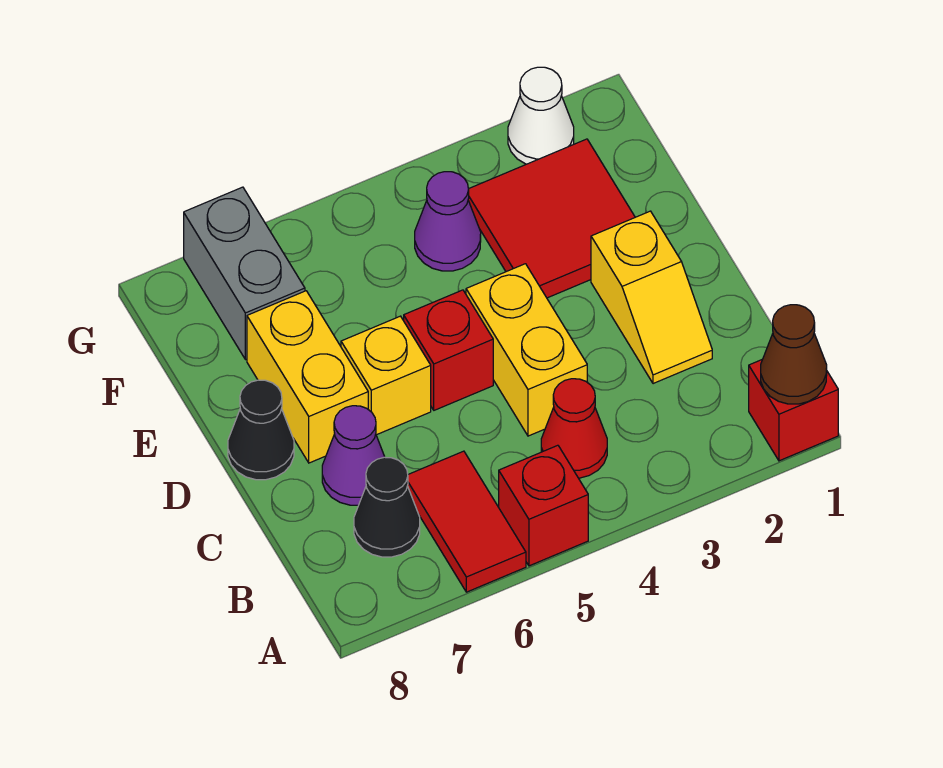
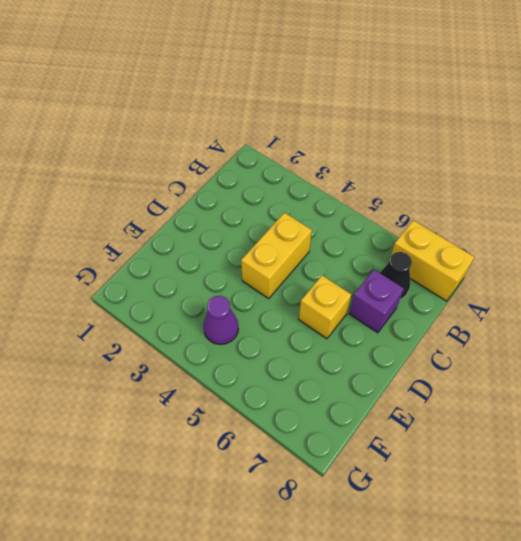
yellow brick A7:A8 level 1 -> yellow brick D7:E7 level 1
purple brick C7 level 1 -> purple cone C7 level 1
none -> red brick A1 level 1
none -> red brick A5 level 1
none -> red tile A6:B6 level 1

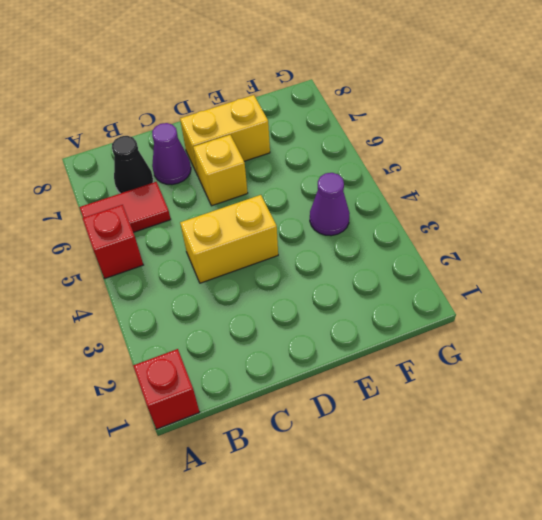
none -> red cone B4 level 1
none -> yellow slope C2:D2 level 1 top D
none -> red brick D5 level 1

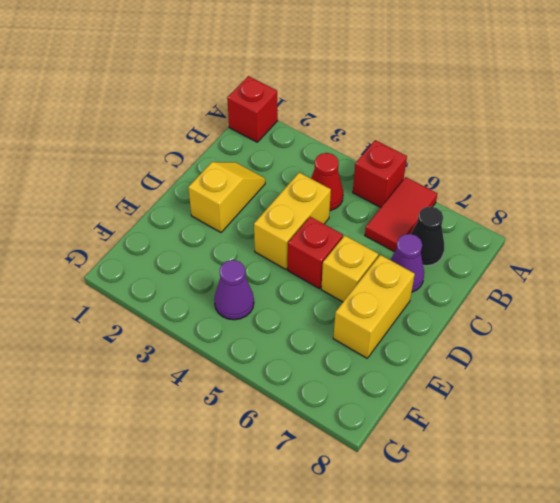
none -> black cone D8 level 1
none -> red tile E2:F3 level 1
none -> grey brick F7:G7 level 1

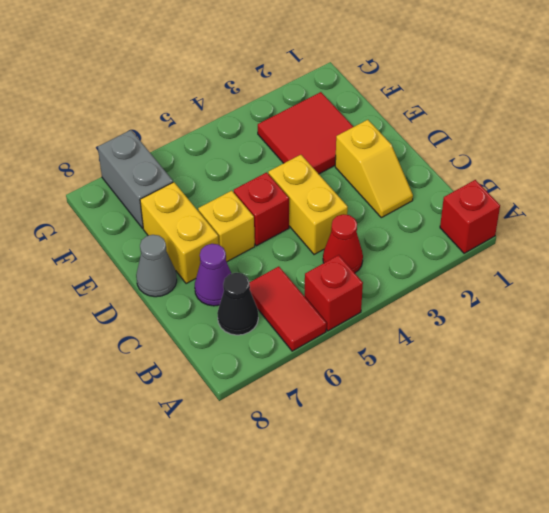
grey cone D8 level 1 -> black cone D8 level 1
none -> purple cone F4 level 1
none -> white cone G2 level 1
none -> brown cone A1 level 2

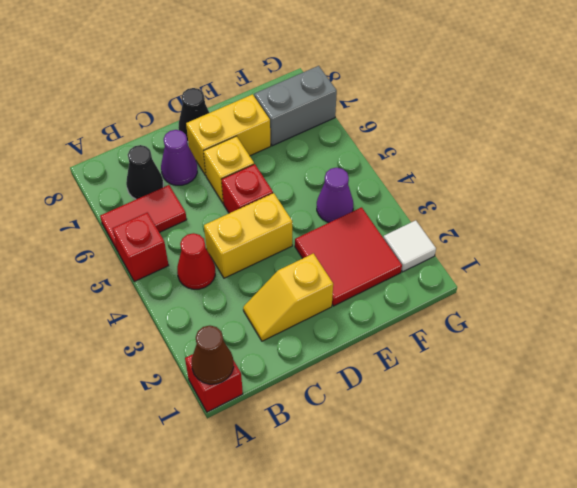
white tile G2 level 1 -> white cone G2 level 1

